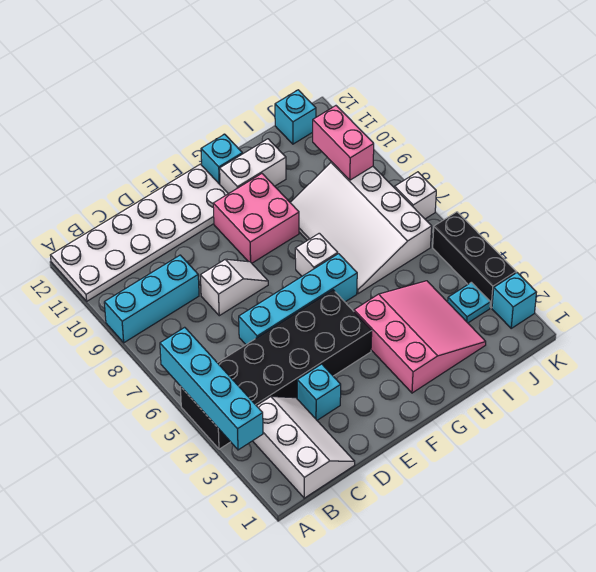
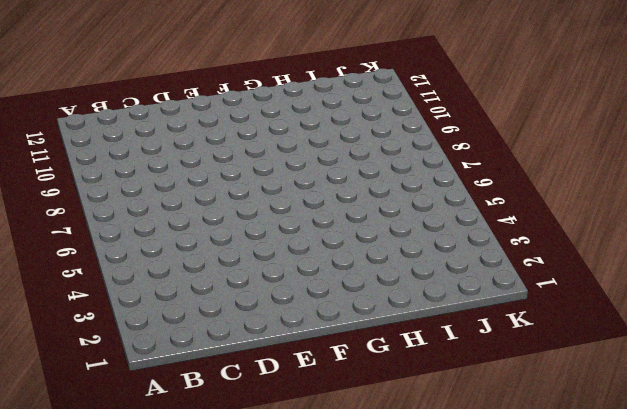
none -> black brick A4:F5 level 1
none -> cyan brick A9:C9 level 1
none -> white plate A11:F12 level 1

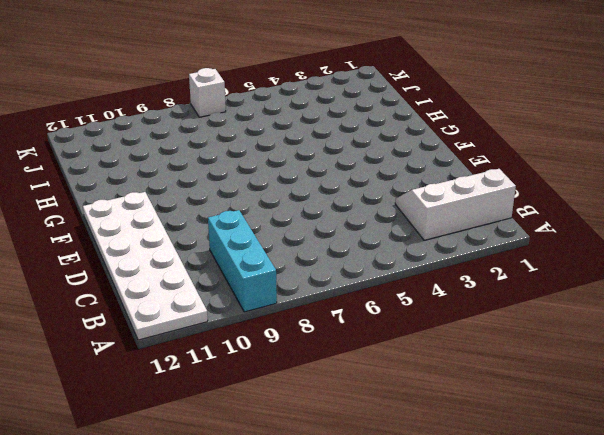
none -> black brick A4:F5 level 1
none -> cyan brick D3 level 1
none -> cyan brick D6:G6 level 1

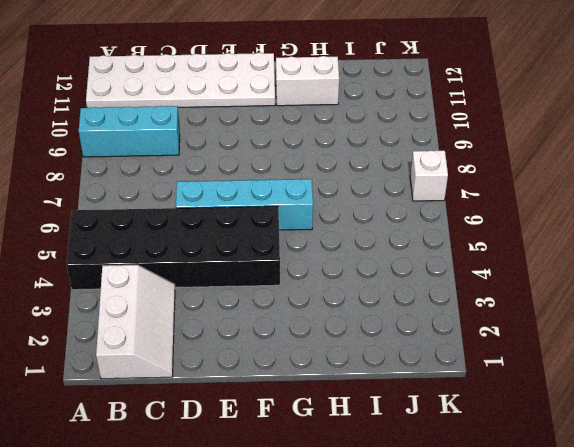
none -> cyan brick D3 level 1
none -> white slope D8:E8 level 1 top D
none -> pink brick F9:G10 level 1

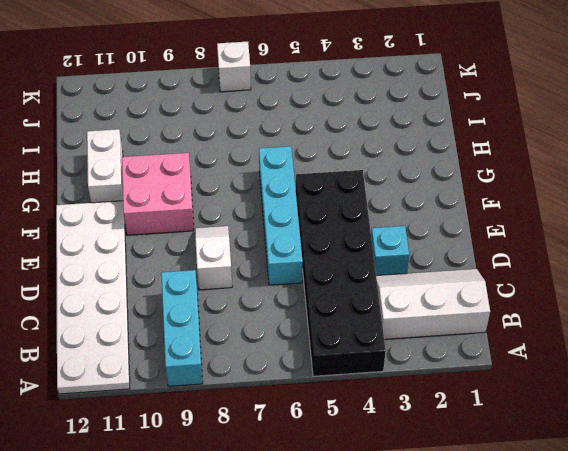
none -> pink slope G2:I4 level 1 top G
none -> white brick G7 level 1
none -> cyan brick G12 level 1

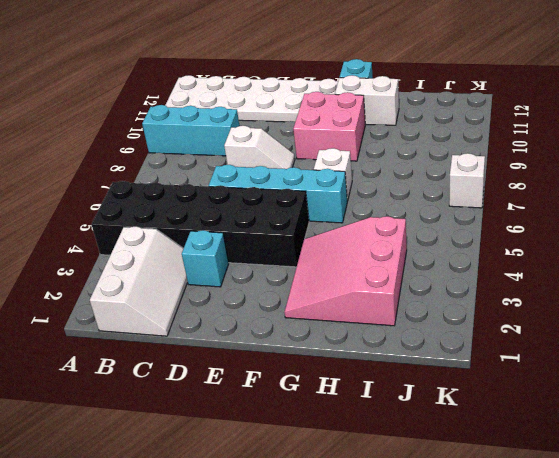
pink slope G2:I4 level 1 top I -> pink slope G2:I4 level 1 top G
none -> white slope H6:J9 level 1 top J
none -> cyan plate J3 level 1
none -> cyan brick J12 level 1

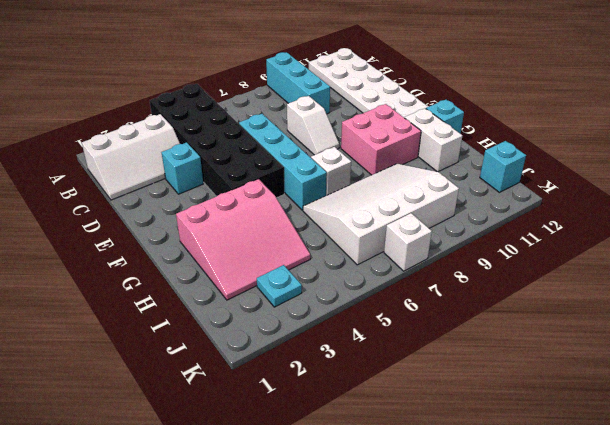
none -> cyan brick K2 level 1
none -> black brick K3:K5 level 1
none -> cyan brick A3:A6 level 2

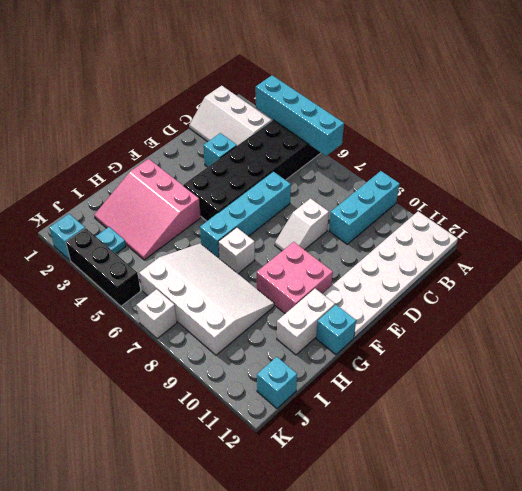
none -> pink brick J9:J10 level 2

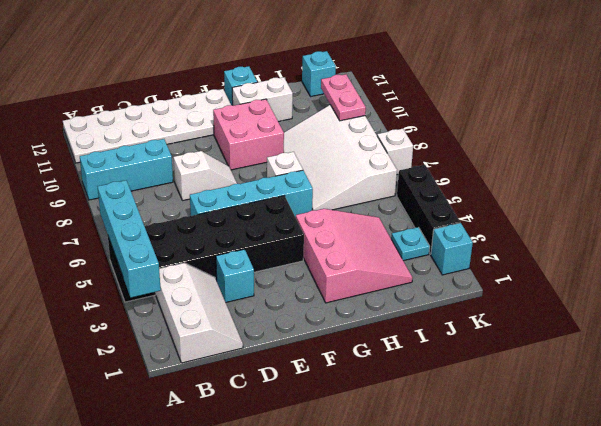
pink plate J9:J10 level 2 -> pink brick J9:J10 level 2

